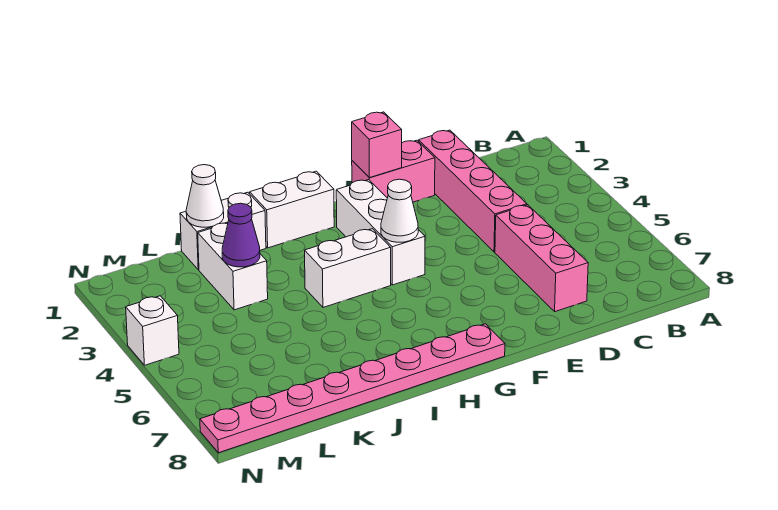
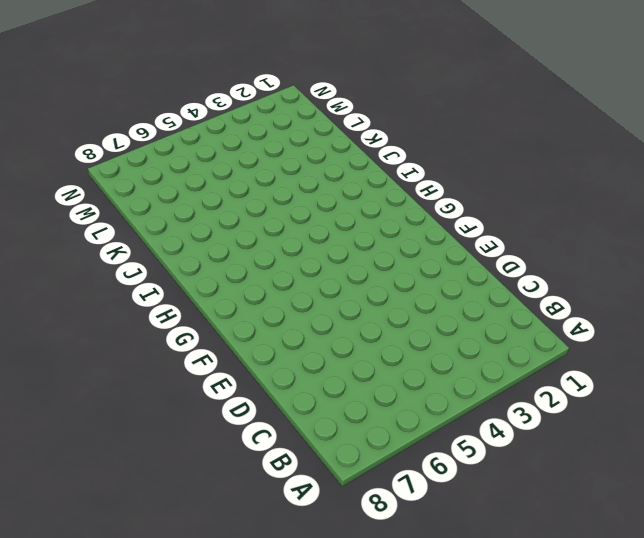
none -> pink brick D1:D4 level 1
none -> pink brick D5:D7 level 1
none -> pink brick E1:F1 level 1

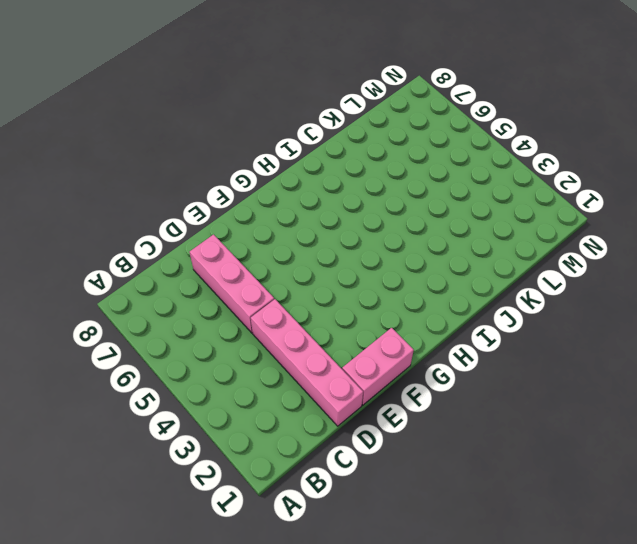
none -> white brick G2:G4 level 1
none -> pink plate G8:N8 level 1
none -> white brick H1:I1 level 1

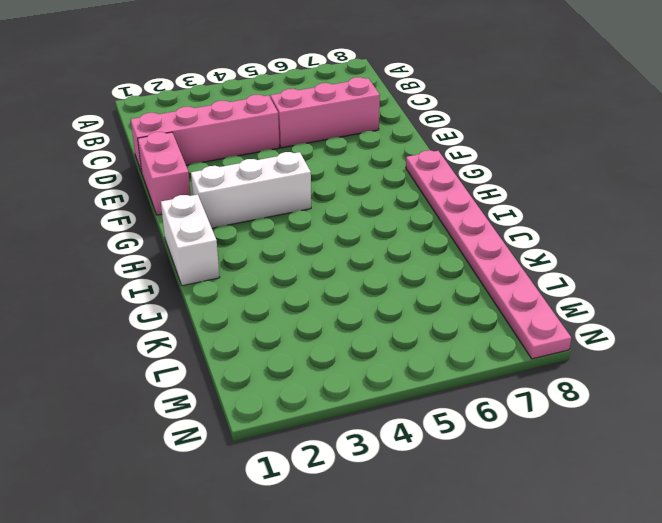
none -> white brick H4:I4 level 1
none -> white brick J1:K1 level 1
none -> white brick K2:K3 level 1

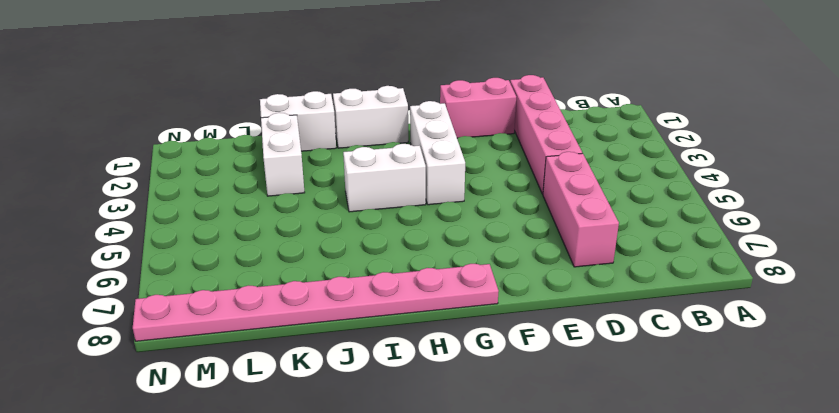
none -> white brick N4 level 1
none -> pink brick F1 level 2
none -> white cone G4 level 2

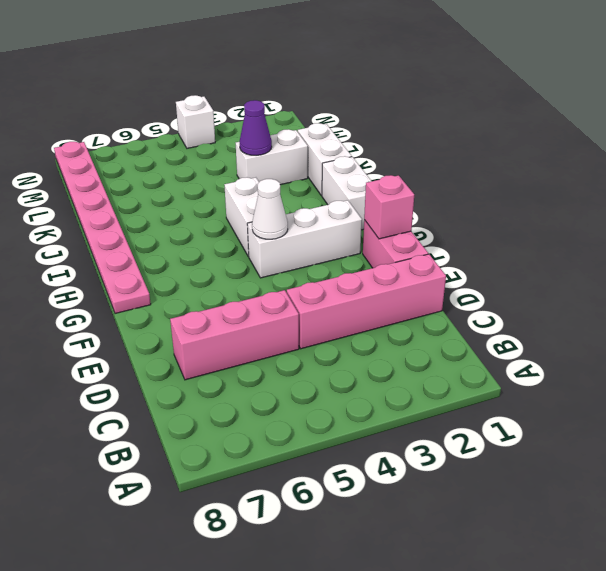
none -> white cone K1 level 2

